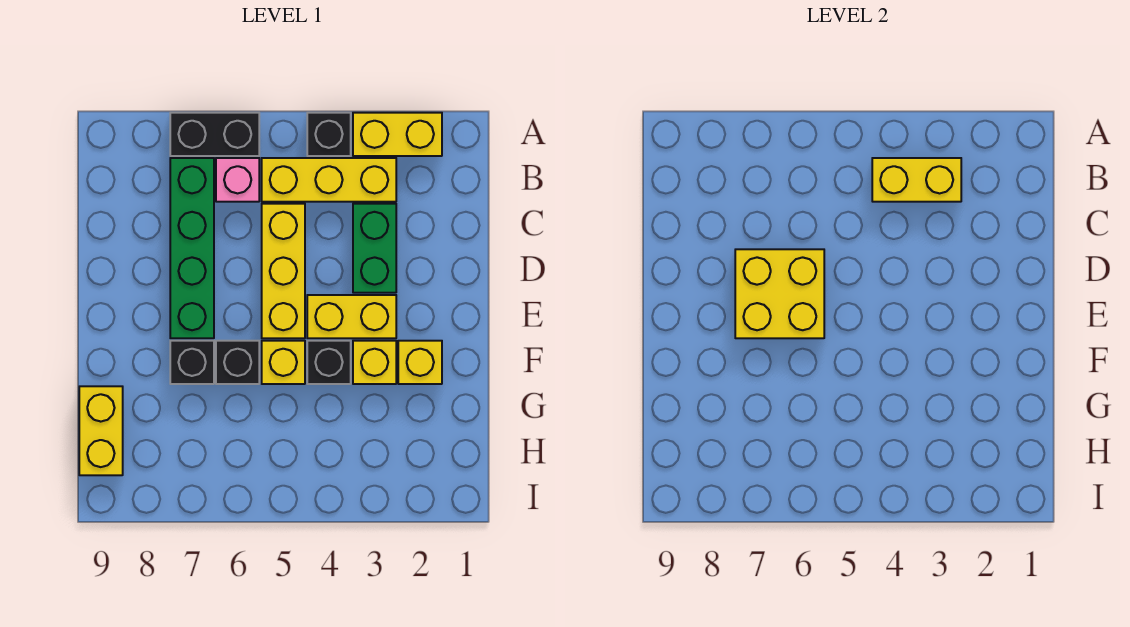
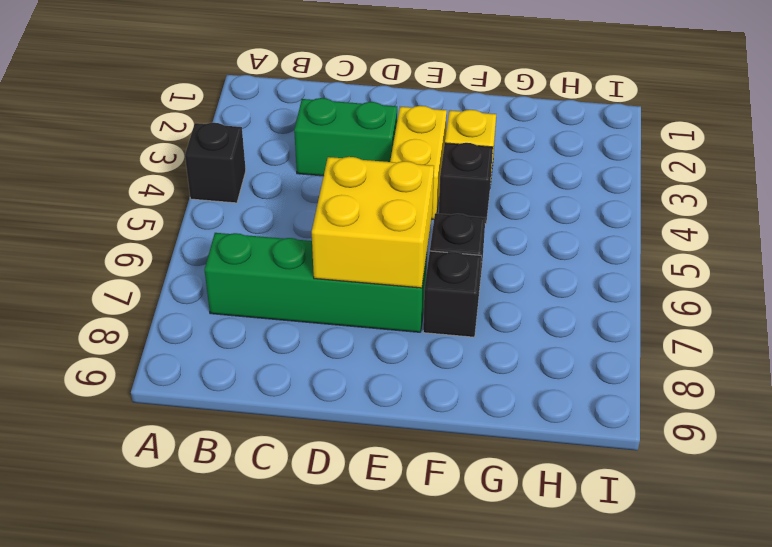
none -> yellow brick A2:A3 level 1
none -> black brick A6:A7 level 1
none -> yellow brick B3:B5 level 1

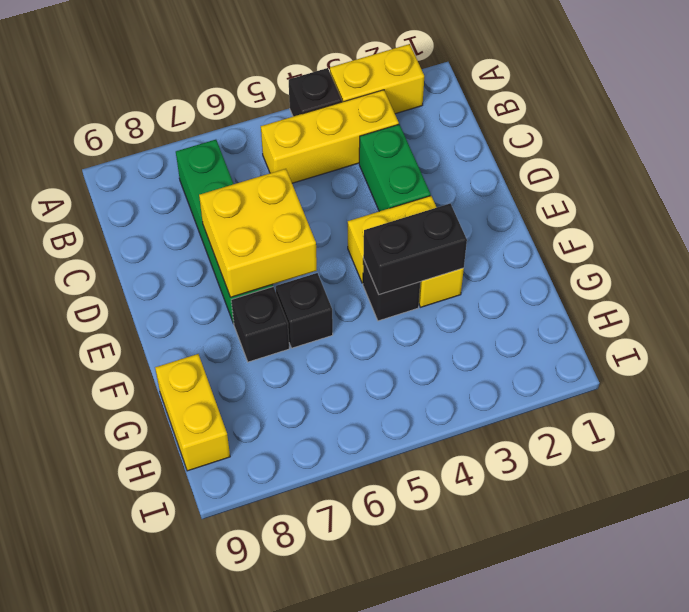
black brick F3:F4 level 2 -> black brick A6:A7 level 1
none -> pink brick B6 level 1
none -> yellow brick C5:E5 level 1
none -> yellow brick F2 level 1

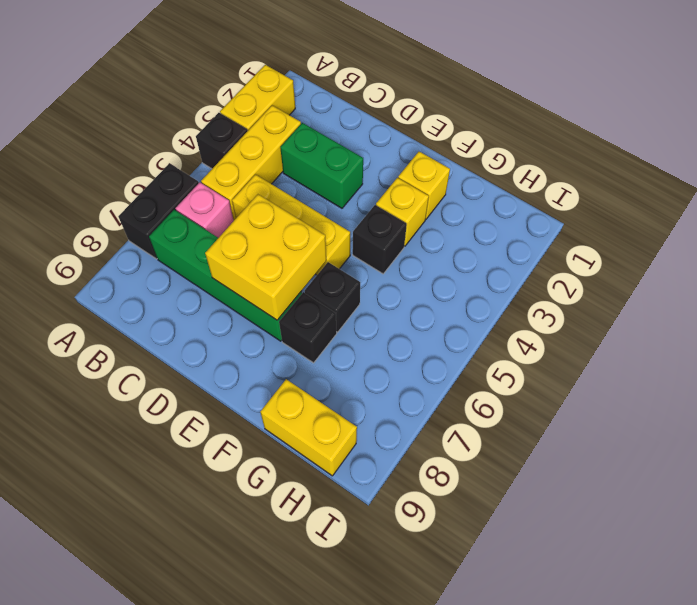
none -> yellow brick E3:E4 level 1
none -> yellow brick F5 level 1
none -> yellow brick B3:B4 level 2

